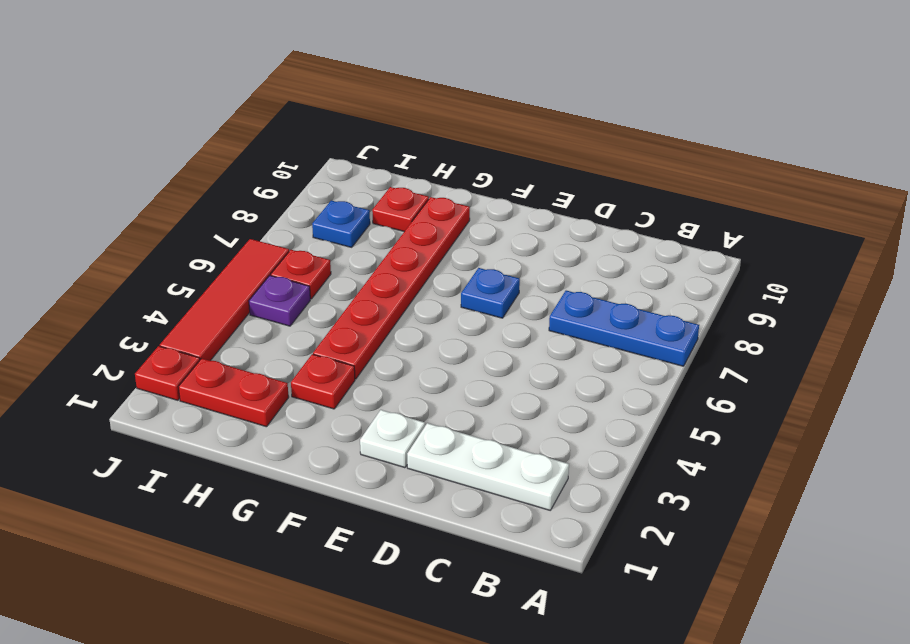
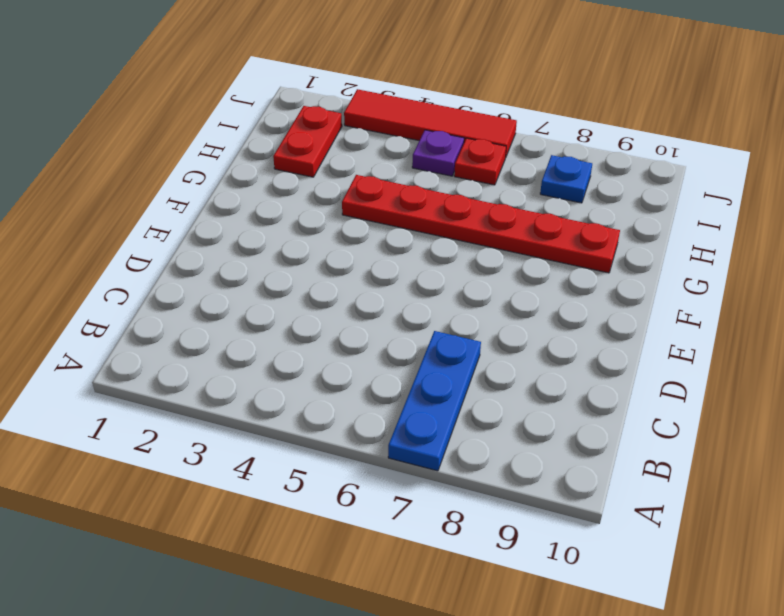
none -> white plate B2:D2 level 1
none -> white plate E2 level 1
none -> blue plate E7 level 1

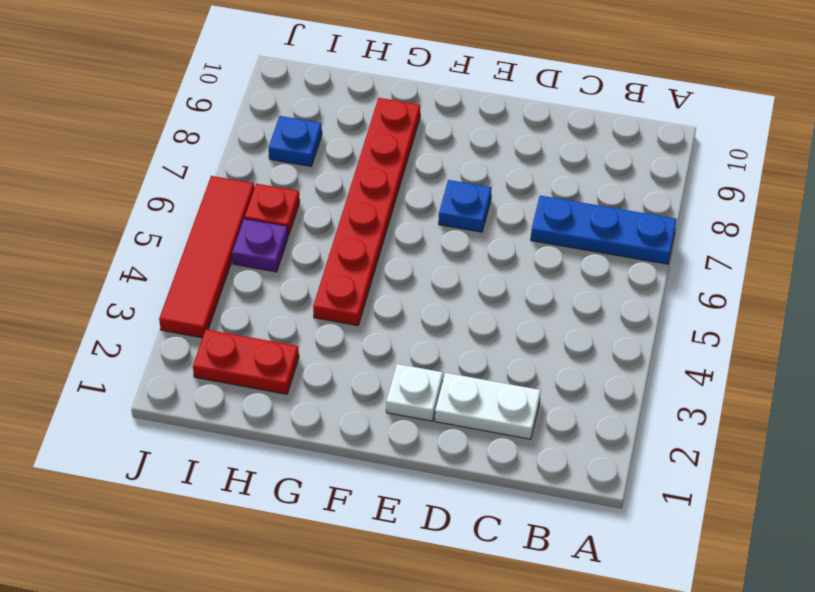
white plate C2:D2 level 1 -> white plate B2:D2 level 1
none -> red plate G3 level 1
none -> red plate H9 level 1
none -> red plate J2 level 1

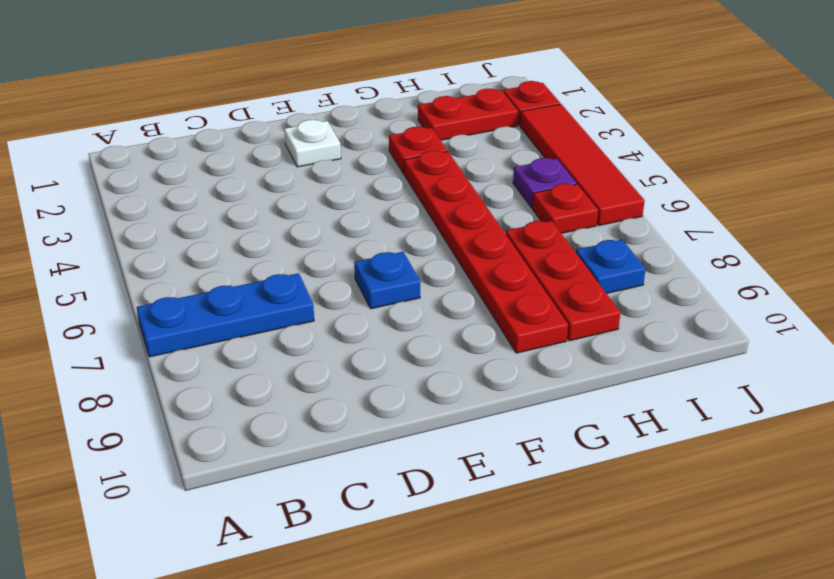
red plate H7:H9 level 1 -> red plate H9 level 1
none -> white plate B2:D2 level 1

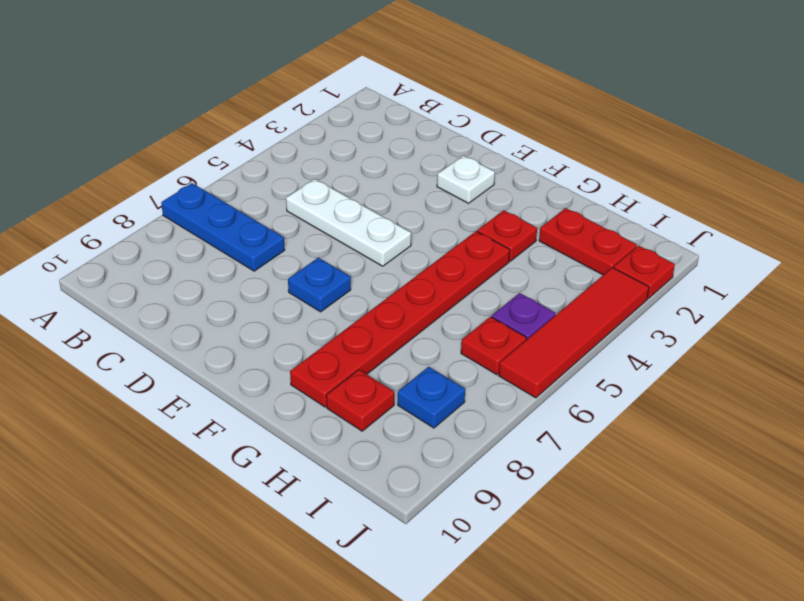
white plate C5:E5 level 1 -> white plate B2:D2 level 1

